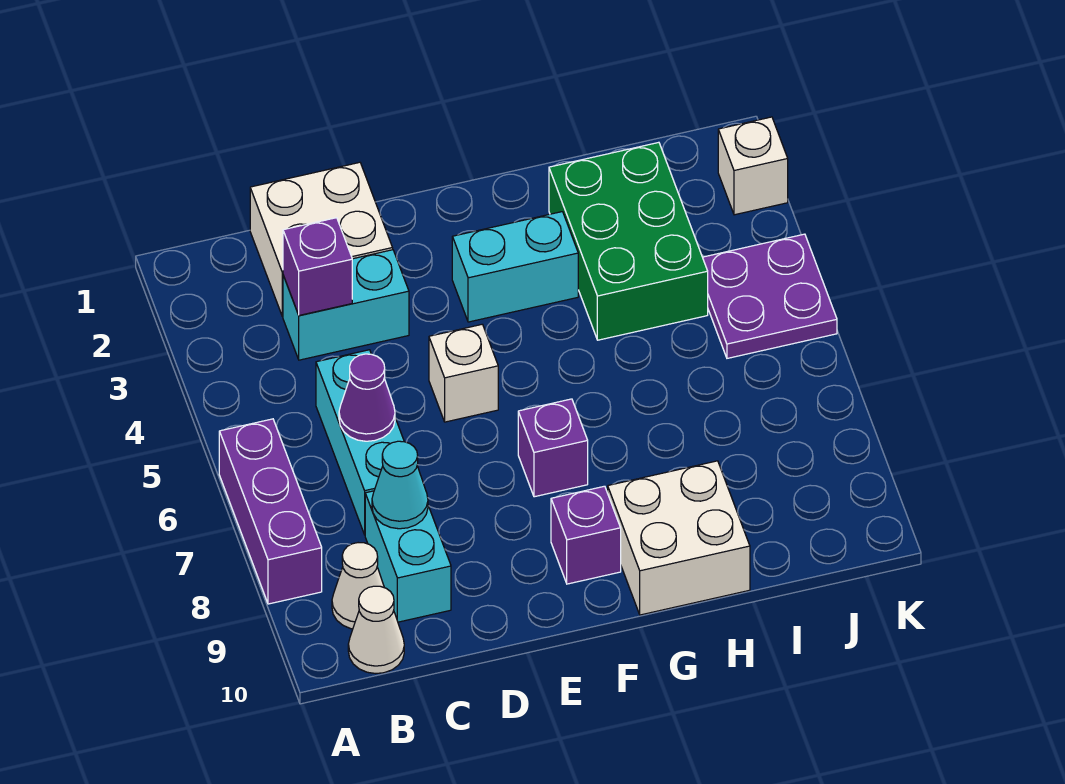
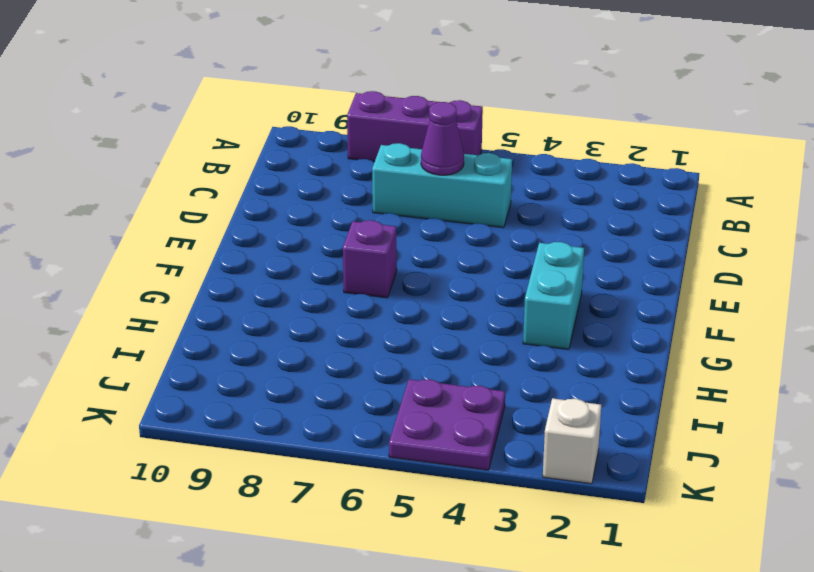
none -> white cone B9 level 1
none -> white cone B10 level 1
none -> white brick C1:D2 level 1

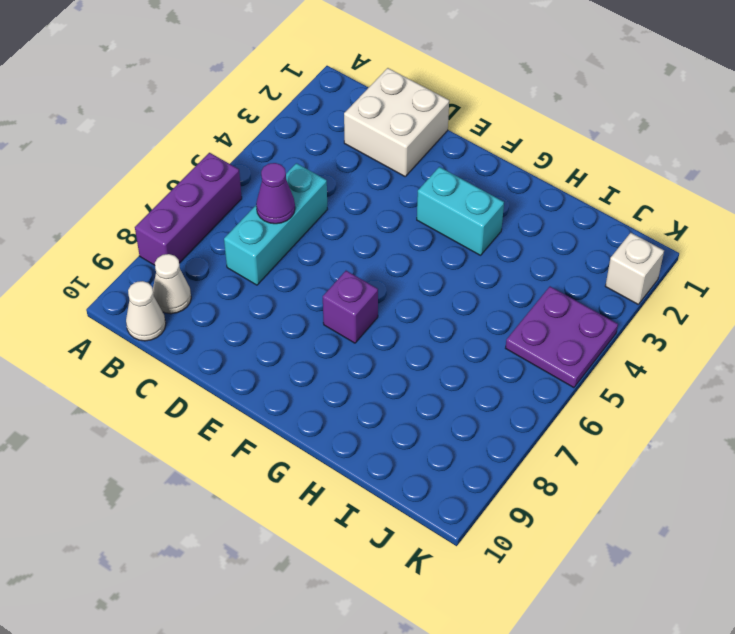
none -> cyan brick C3:D3 level 1
none -> cyan brick C8:C9 level 1
none -> white brick E5 level 1

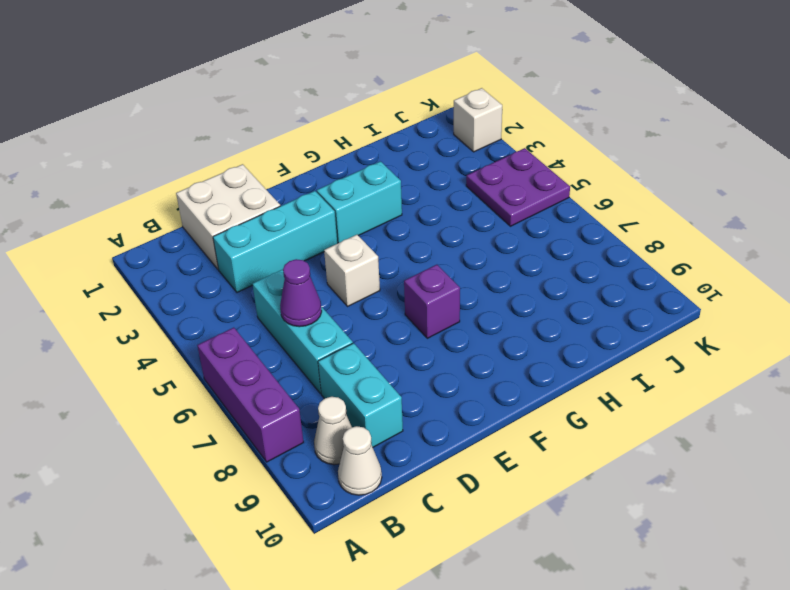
cyan brick C3:E3 level 1 -> cyan brick C3:D3 level 1
none -> purple brick F9 level 1
none -> white brick G9:H10 level 1
none -> green brick H2:I4 level 1

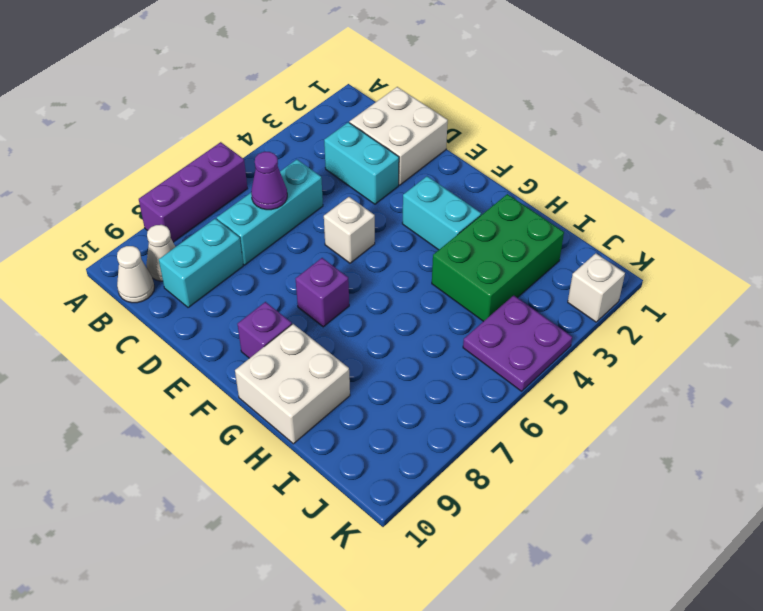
none -> purple brick C3 level 2
none -> cyan cone C8 level 2

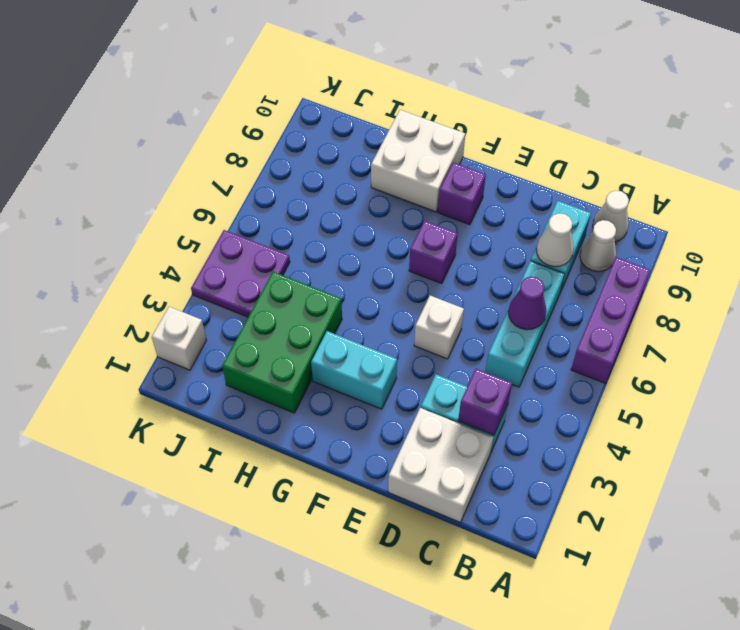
white cone C8 level 2 -> cyan cone C8 level 2

